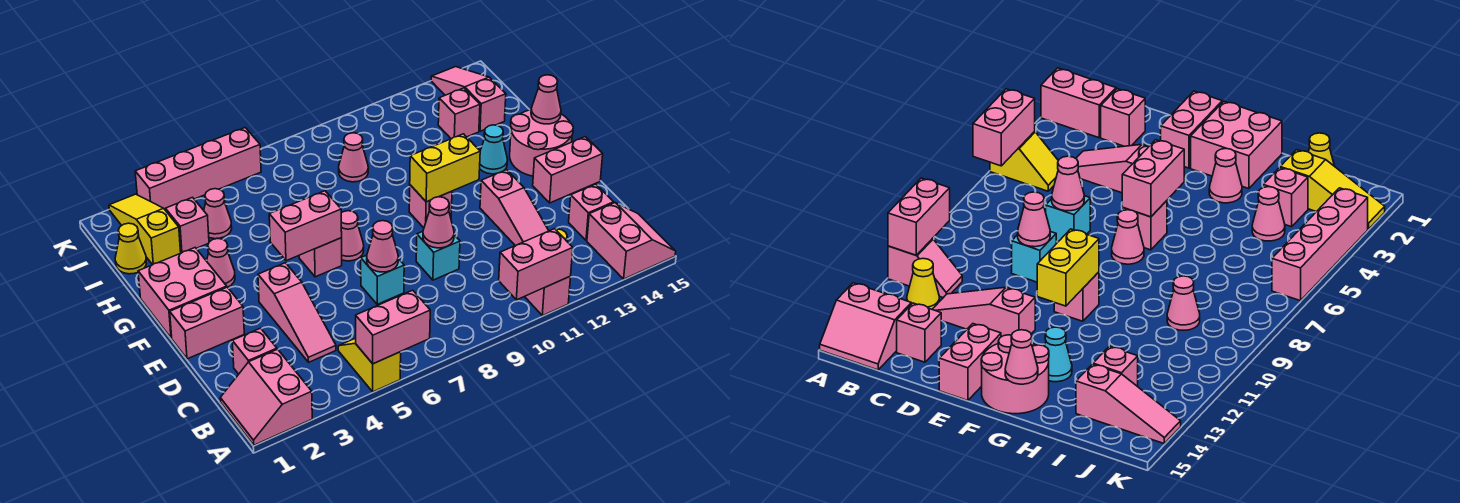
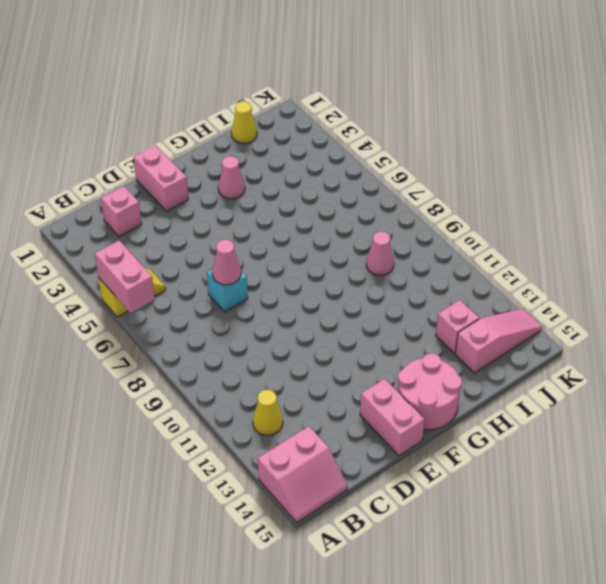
none -> pink slope A1:B2 level 1 top 2
none -> pink slope A11:B11 level 1 top A
none -> pink slope C4:E4 level 1 top E
none -> pink slope C12:E12 level 1 top E

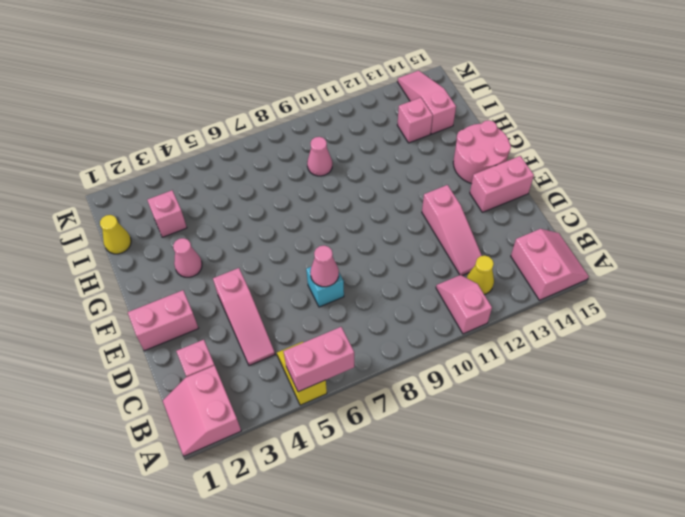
none -> pink brick C14 level 1
none -> cyan brick D9 level 1
none -> pink brick F1:G2 level 1
none -> pink brick F6 level 1

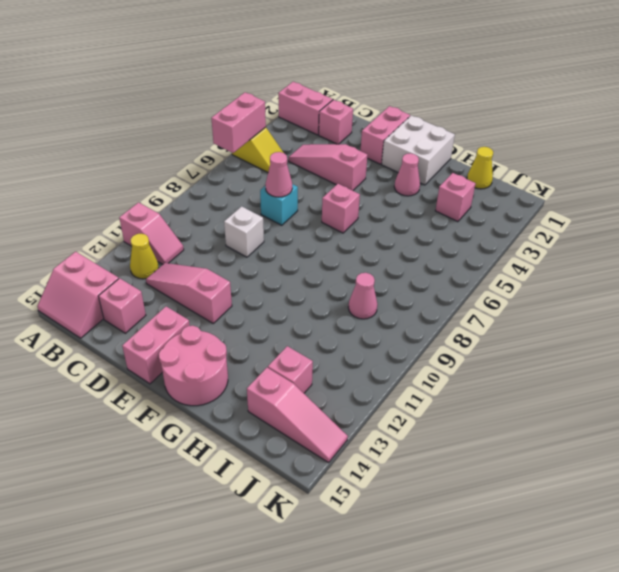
white brick D9 level 1 -> cyan brick D9 level 1
white brick F1:G2 level 1 -> pink brick F1:G2 level 1
none -> pink cone F7 level 1
none -> pink brick F10 level 1
none -> cyan cone G13 level 1
none -> yellow slope I2:K2 level 1 top I

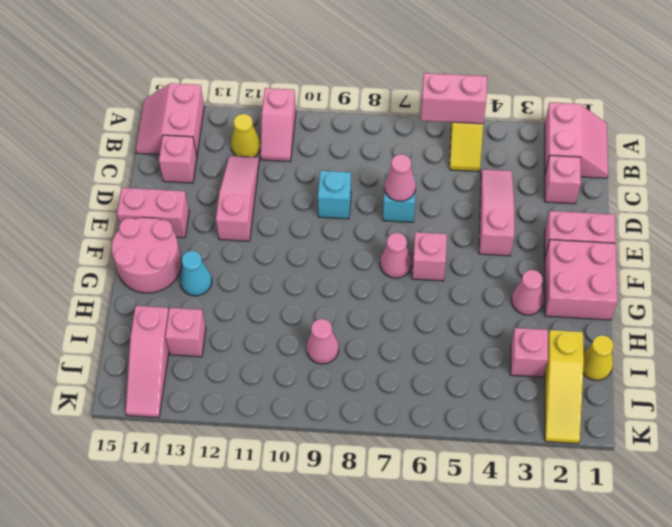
none -> pink brick F10 level 1
none -> pink cone I4 level 1
none -> pink brick K3:K6 level 1
none -> pink brick A10:A11 level 2

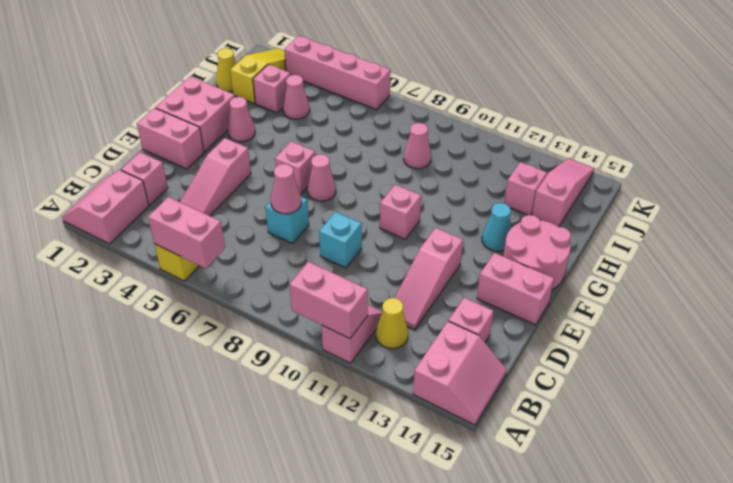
none -> pink cone D9 level 2
none -> pink brick F5:F6 level 2
none -> yellow brick F10:F11 level 2
none -> pink cone G15 level 2

